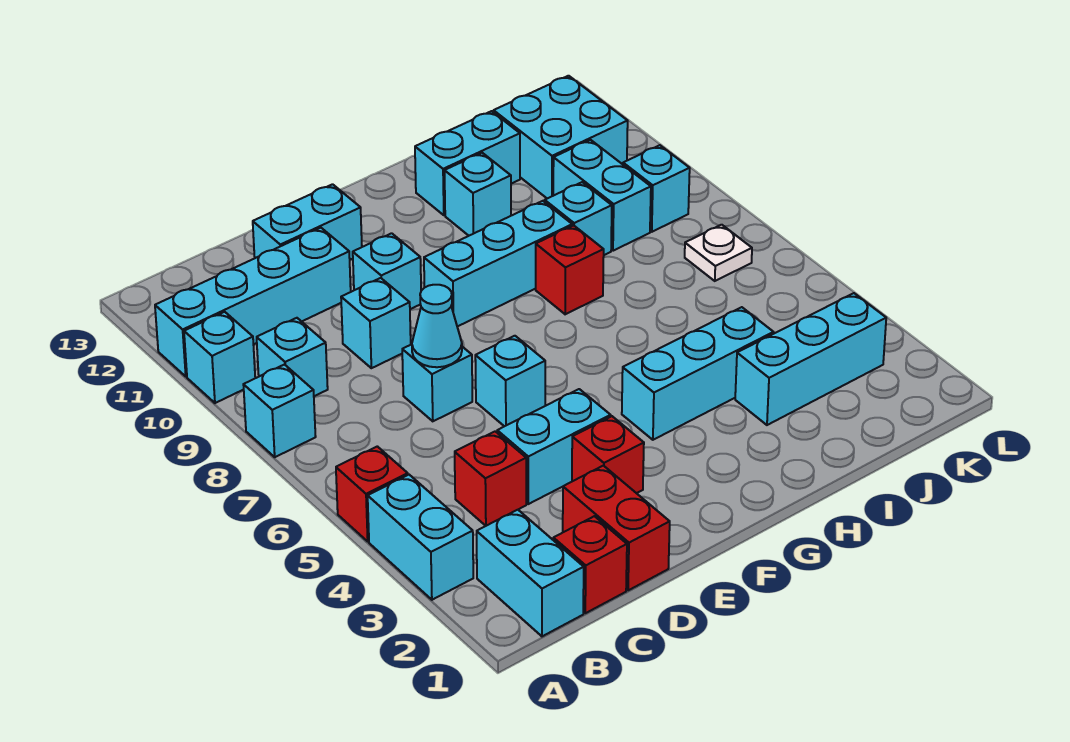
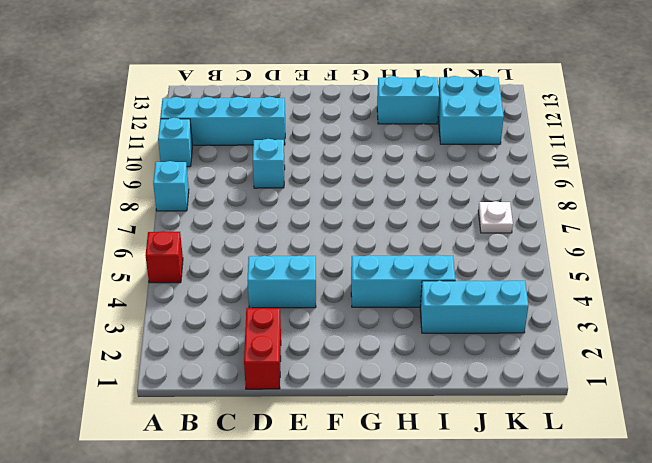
none -> cyan brick A3:A4 level 1
none -> cyan brick B1:B2 level 1
none -> cyan brick B9 level 1

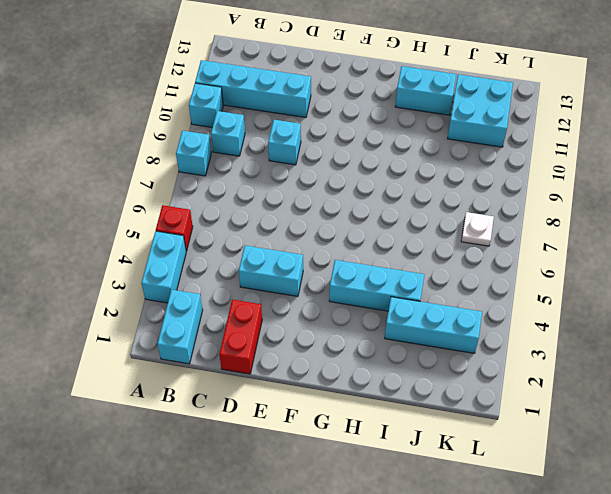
none -> red brick C1 level 1
none -> red brick C4 level 1
none -> cyan brick D7 level 1

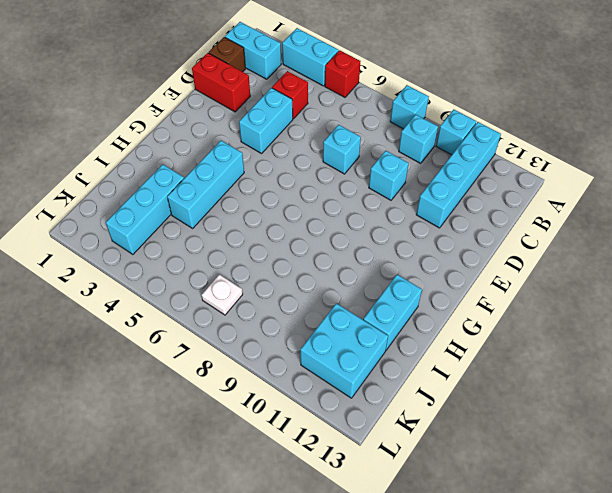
brown brick C1 level 1 -> red brick C1 level 1
none -> cyan brick D12:E12 level 1
none -> red brick E3 level 1
none -> cyan brick E6 level 1

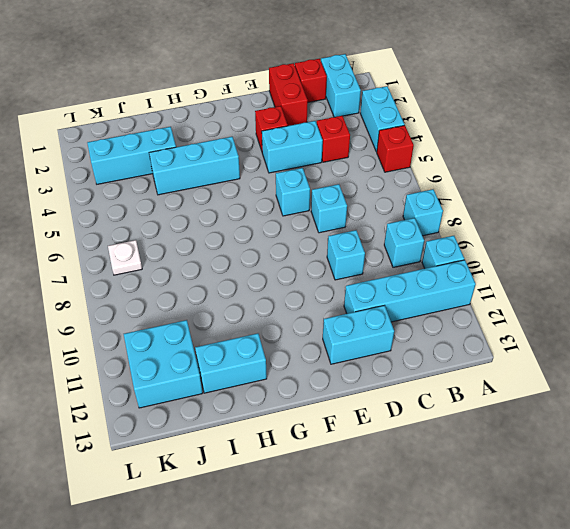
none -> cyan brick E10 level 1
none -> cyan brick F9:H9 level 1
none -> red brick H8 level 1

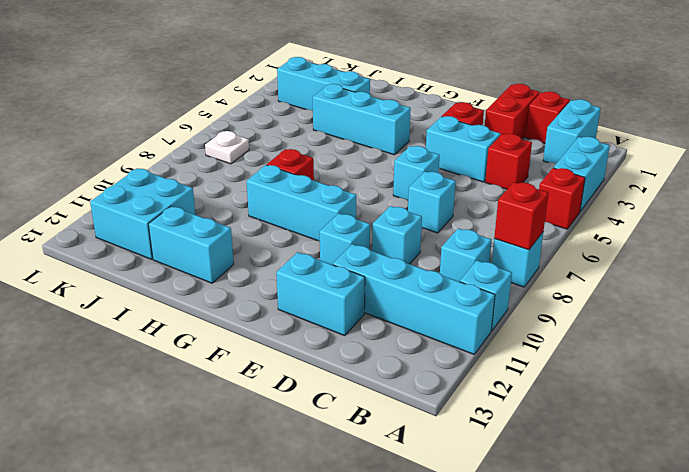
red brick A8 level 2 -> none
none -> cyan brick H11 level 1
none -> cyan brick I9 level 1
none -> cyan brick J9:J10 level 1

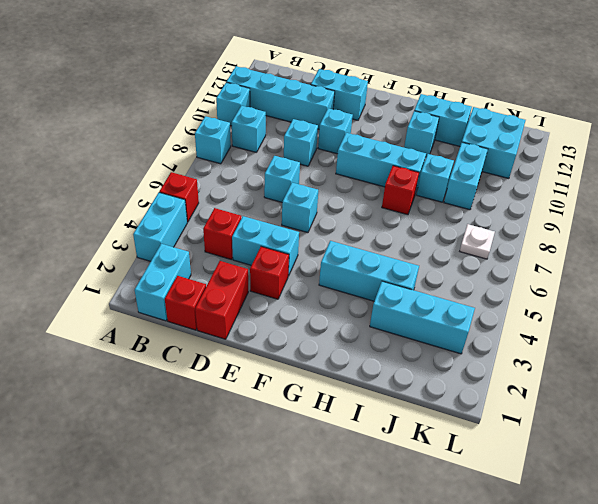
none -> cyan brick K9 level 1
none -> cyan cone D7 level 2

